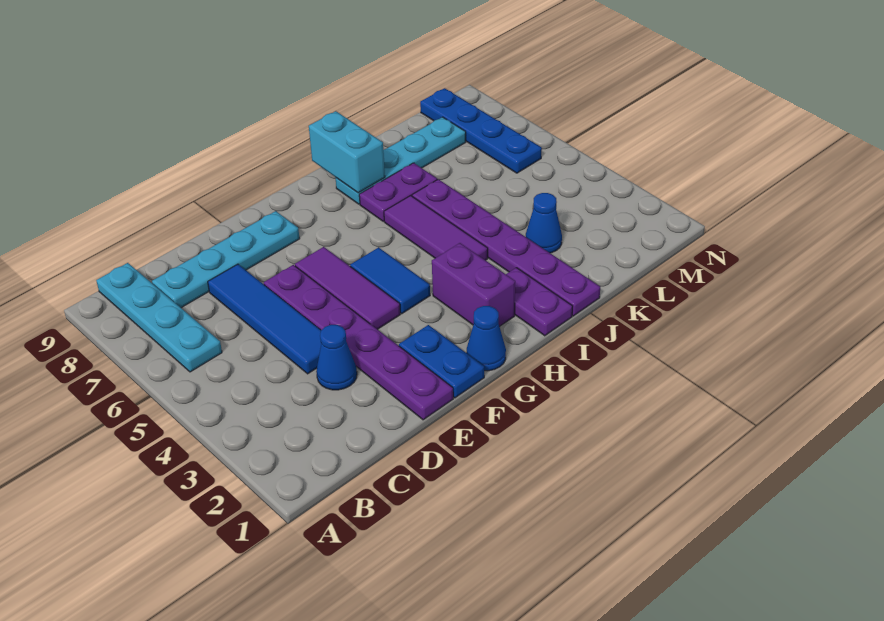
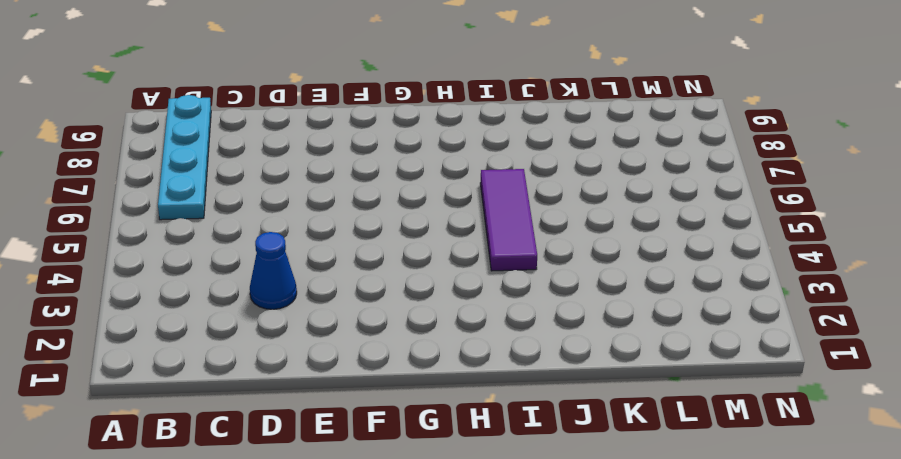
none -> cyan plate C8:F8 level 1
none -> blue tile D4:D7 level 1
none -> purple plate E1:E6 level 1

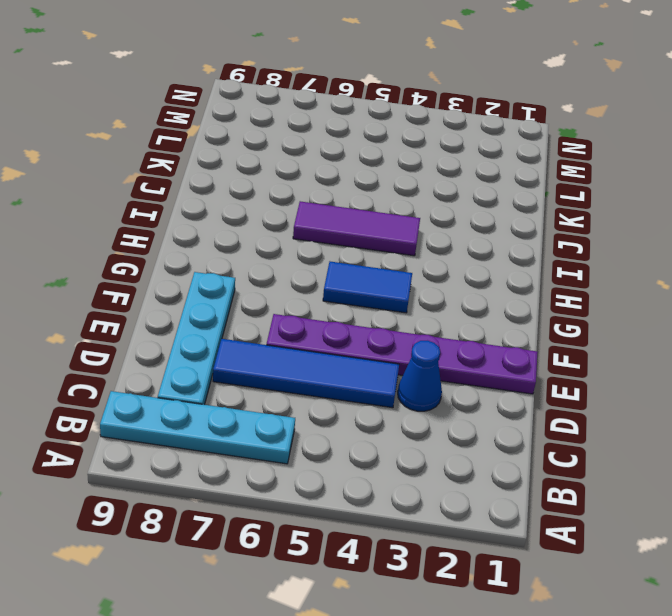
none -> blue plate F1:F2 level 1
none -> purple tile F4:F6 level 1
none -> blue cone G1 level 1

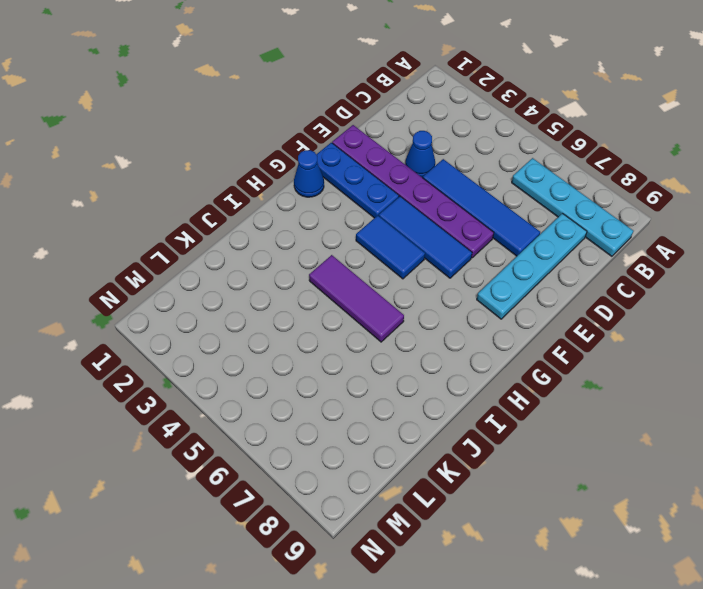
blue plate F1:F3 level 1 -> blue plate F1:F2 level 1
blue tile F4:F6 level 1 -> purple tile F4:F6 level 1
none -> purple brick H2:H3 level 1
none -> purple plate I1:I2 level 1
none -> purple plate I7:J7 level 1

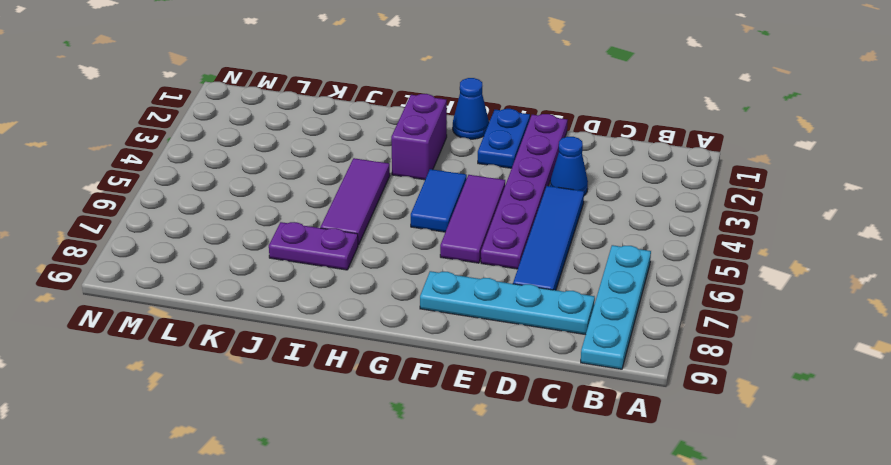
none -> purple plate I1:I2 level 1
none -> cyan plate I8:L8 level 1
none -> purple plate J1:J6 level 1

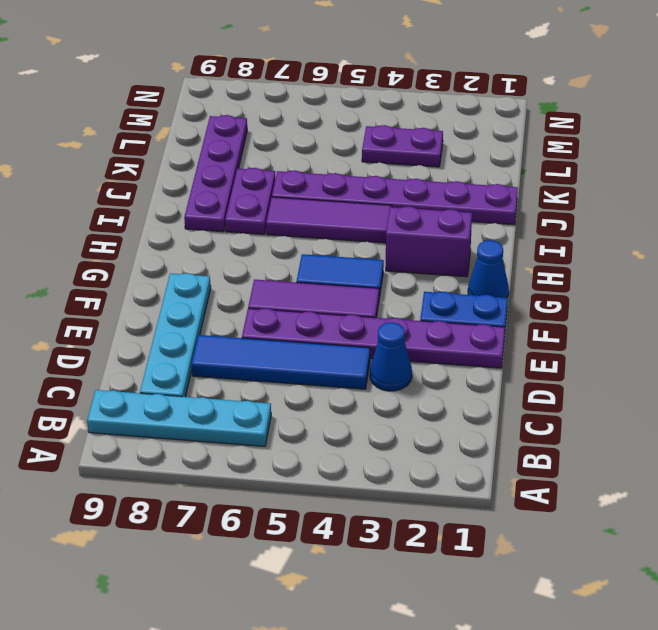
purple plate I8:L8 level 1 -> cyan plate I8:L8 level 1
purple plate L3:L4 level 1 -> purple plate I1:I2 level 1
none -> blue cone K3 level 1
none -> blue plate M6:M9 level 1
none -> cyan brick I8:I9 level 2

